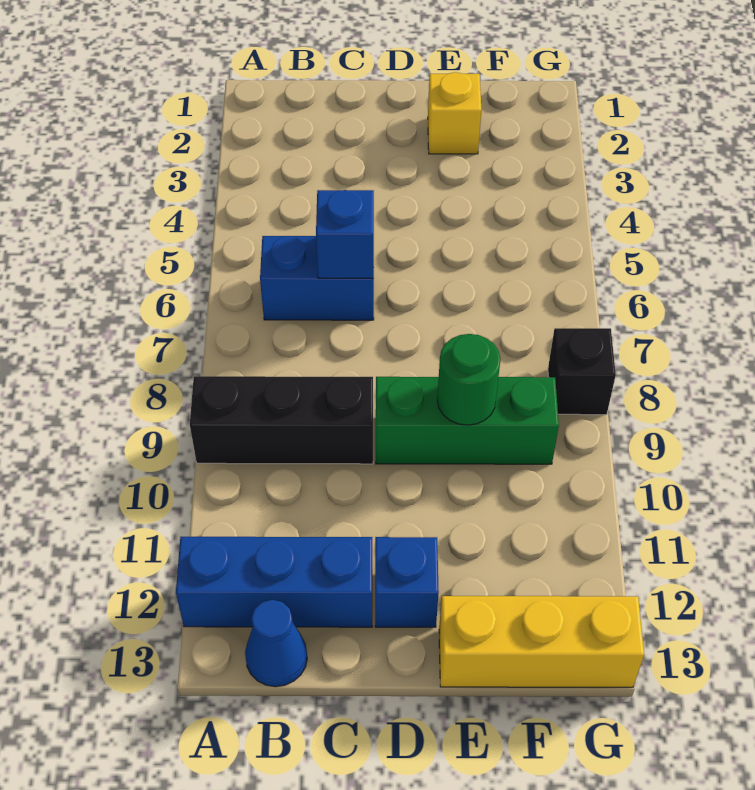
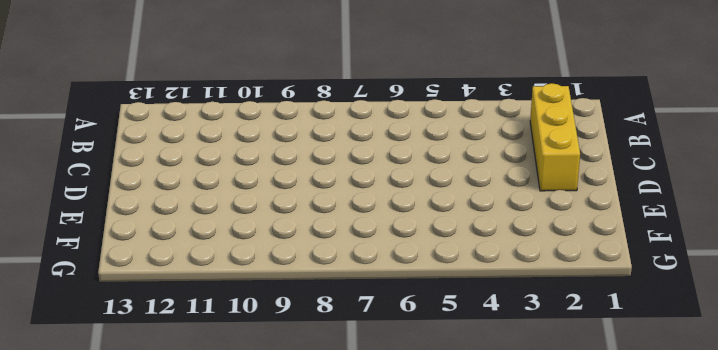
yellow brick B2:D2 level 1 -> yellow brick E13:G13 level 1
none -> black brick A9:C9 level 1
none -> blue brick A12:C12 level 1

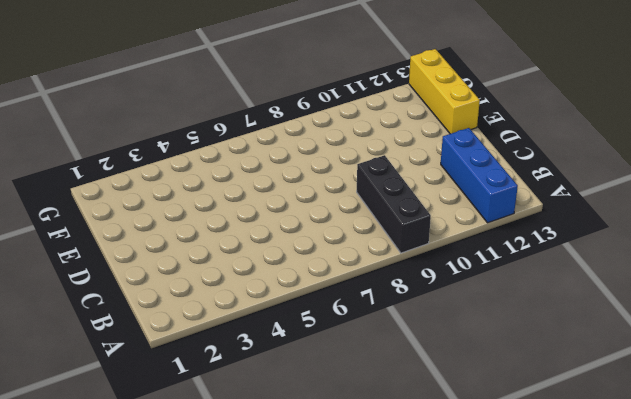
none -> blue brick B6:C6 level 1
none -> blue cone B13 level 1

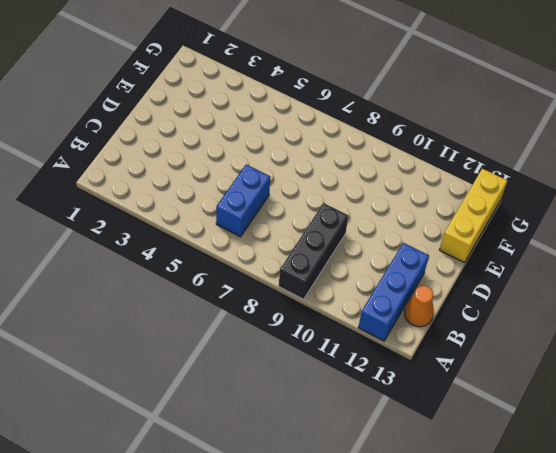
orange cone B13 level 1 -> blue cone B13 level 1
none -> green brick D9:F9 level 1
none -> blue brick D12 level 1

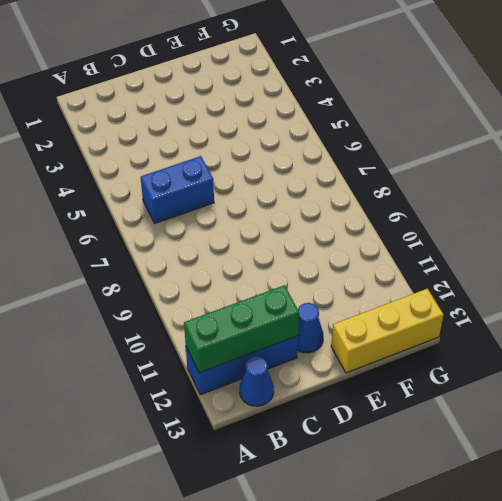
green brick A12:C12 level 2 -> green brick D9:F9 level 1
blue cone D12 level 1 -> blue brick D12 level 1
none -> black brick A9:C9 level 1
none -> yellow brick E2 level 1

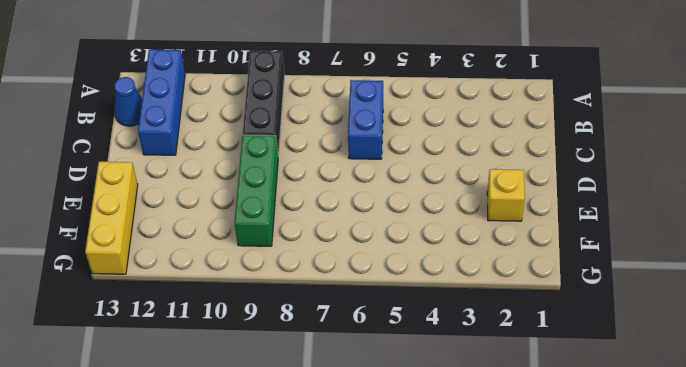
none -> blue brick D12 level 1
none -> black brick G8 level 1

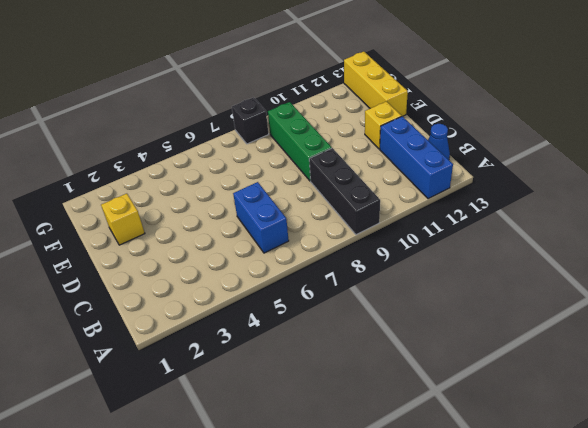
yellow brick D12 level 1 -> blue brick D12 level 1
none -> blue brick C6 level 2
none -> green round brick E9 level 2

